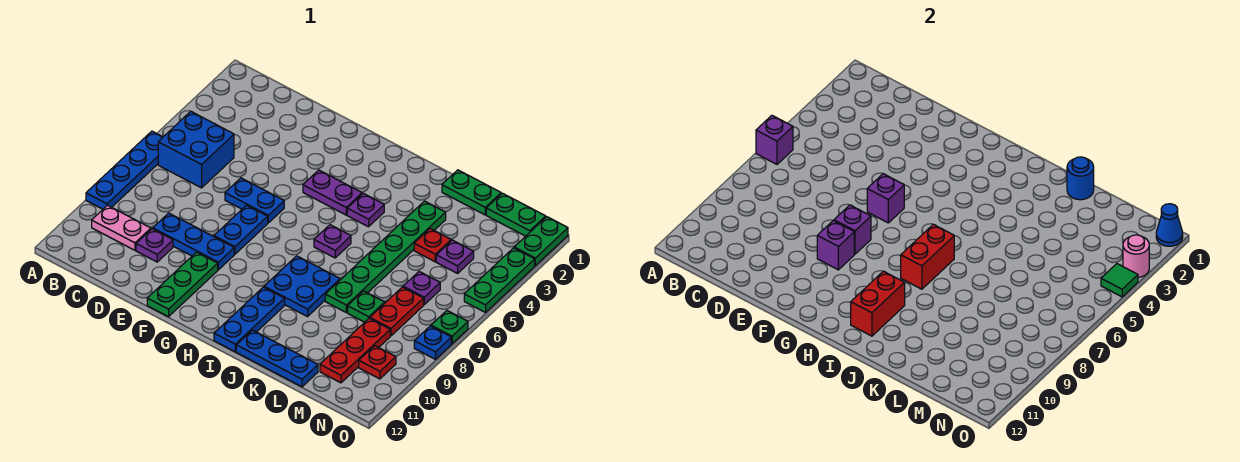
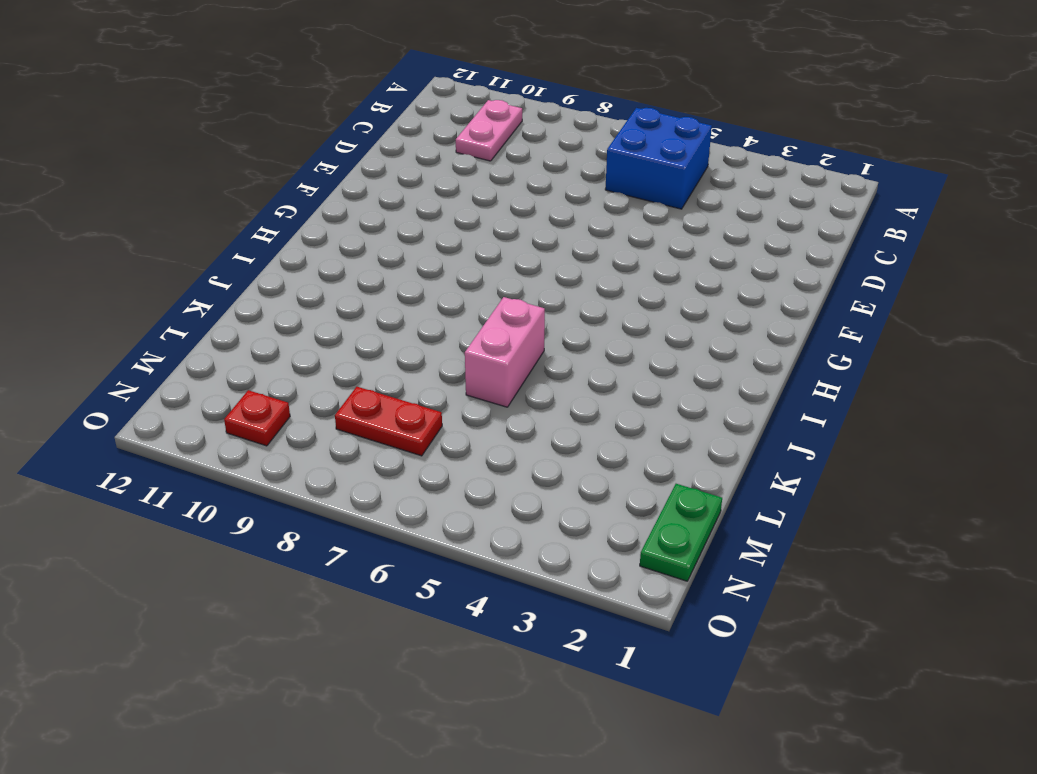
pink brick J6:K6 level 1 -> green plate K3:K8 level 1
none -> blue plate A6:A9 level 1
none -> blue plate D9:F9 level 1
none -> purple plate D10 level 1
none -> blue plate E6:F6 level 1

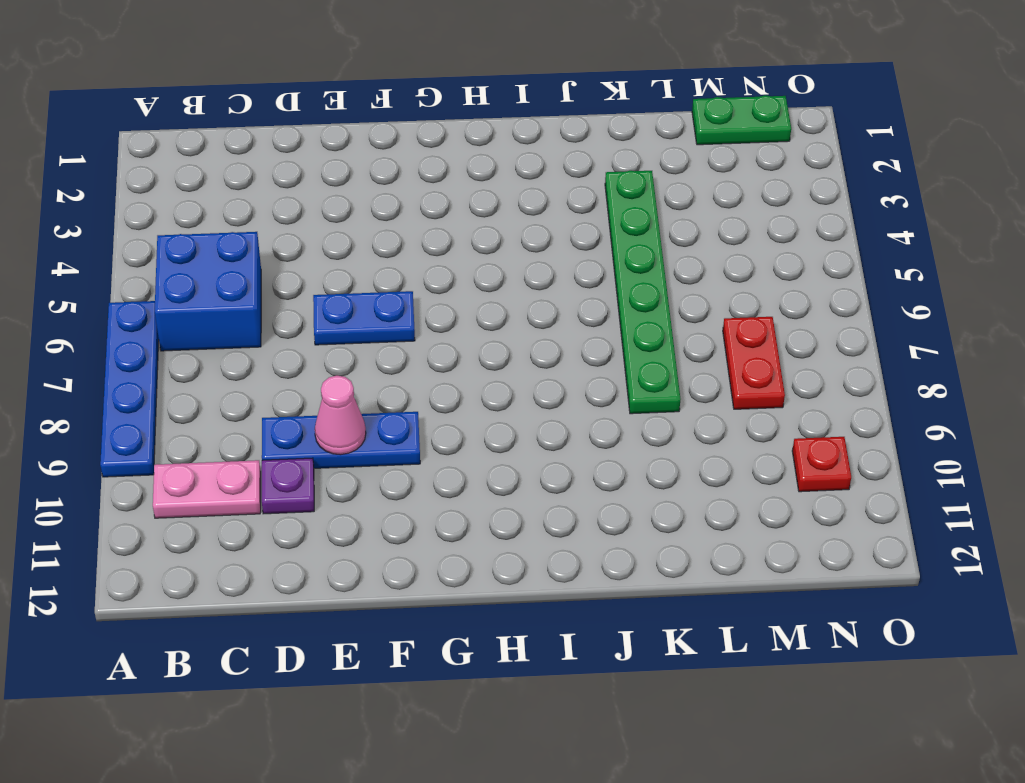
pink cone E9 level 2 -> none
none -> blue plate F7:F8 level 1
none -> green plate F10:F12 level 1
none -> purple plate G4:H4 level 1
none -> purple plate I4 level 1

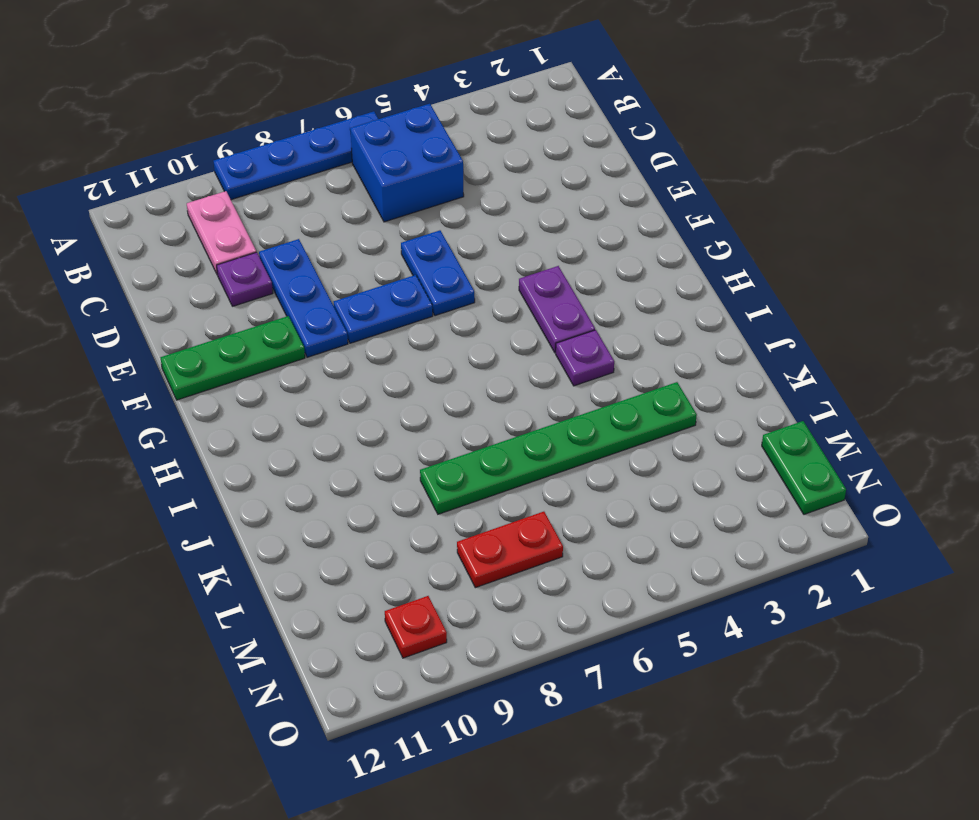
none -> purple plate I6 level 1
none -> blue plate I8:J9 level 1
none -> blue plate I10:I12 level 1
none -> blue plate J12:L12 level 1

